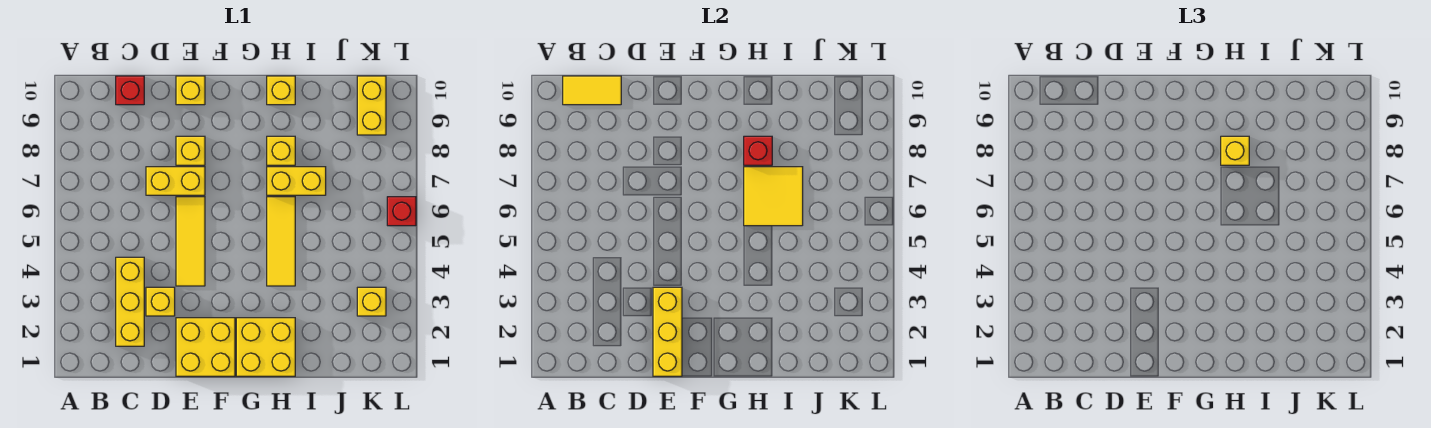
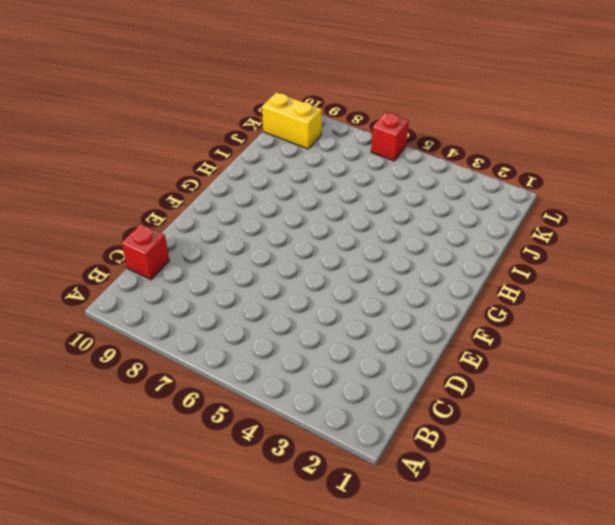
none -> yellow brick C2:C4 level 1
none -> yellow brick D3 level 1
none -> yellow brick D7:E7 level 1

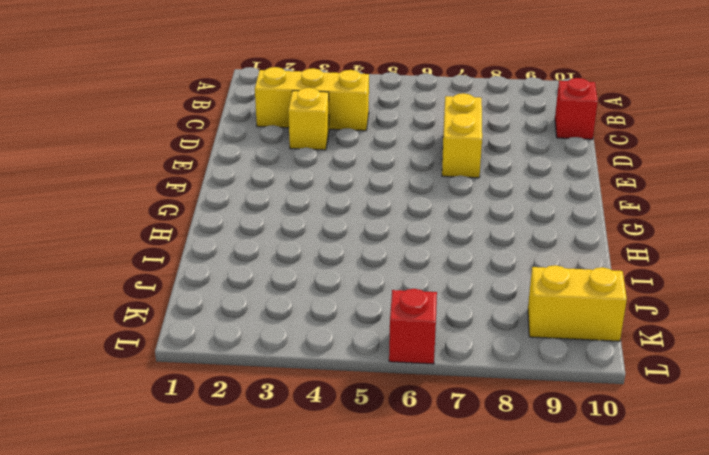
none -> yellow brick E1:F2 level 1
none -> yellow tile E4:E6 level 1
none -> yellow brick E8 level 1

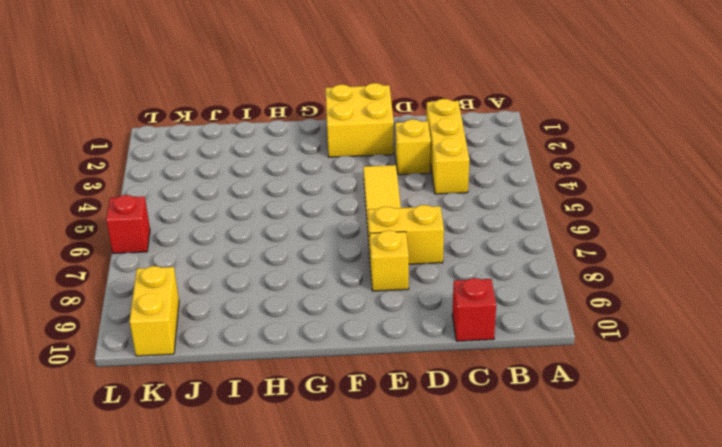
none -> yellow brick E10 level 1
none -> yellow brick G1:H2 level 1
none -> yellow tile H4:H6 level 1

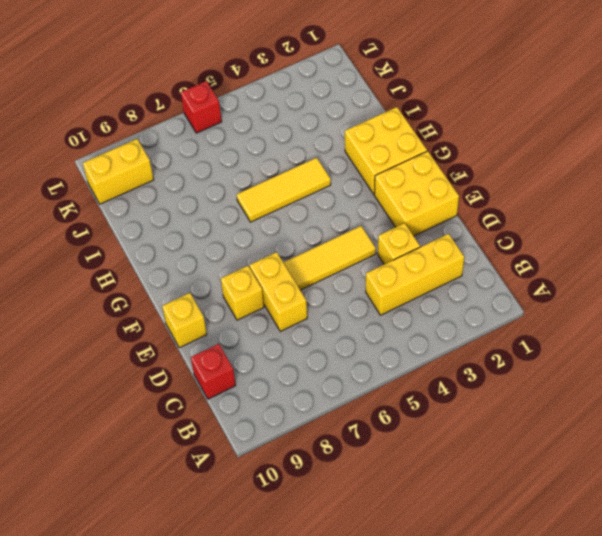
none -> yellow brick H7:I7 level 1
none -> yellow brick H8 level 1
none -> yellow brick H10 level 1

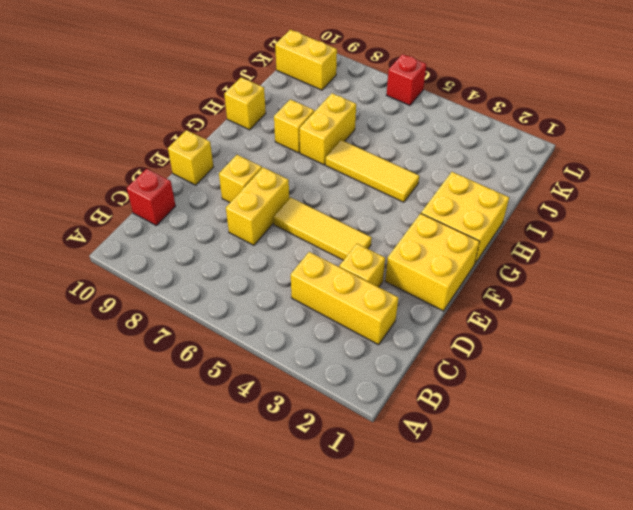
none -> yellow brick K3 level 1
none -> yellow tile B10:C10 level 2
none -> yellow brick E1:E3 level 2

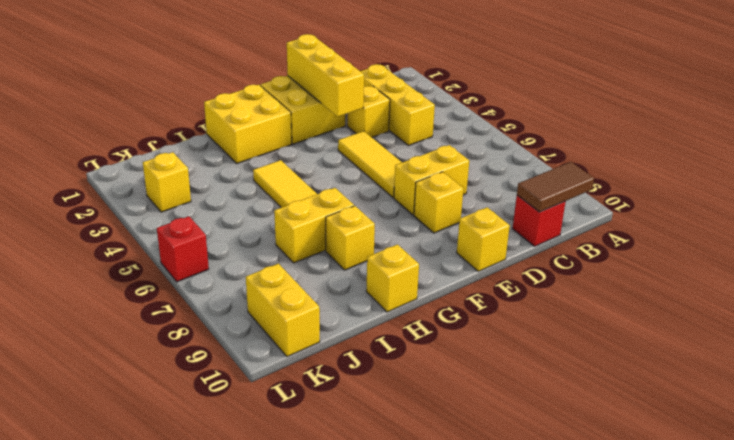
brown tile B10:C10 level 2 -> yellow tile B10:C10 level 2
none -> yellow tile H6:I7 level 2
none -> red brick H8 level 2
none -> yellow brick H8 level 3

